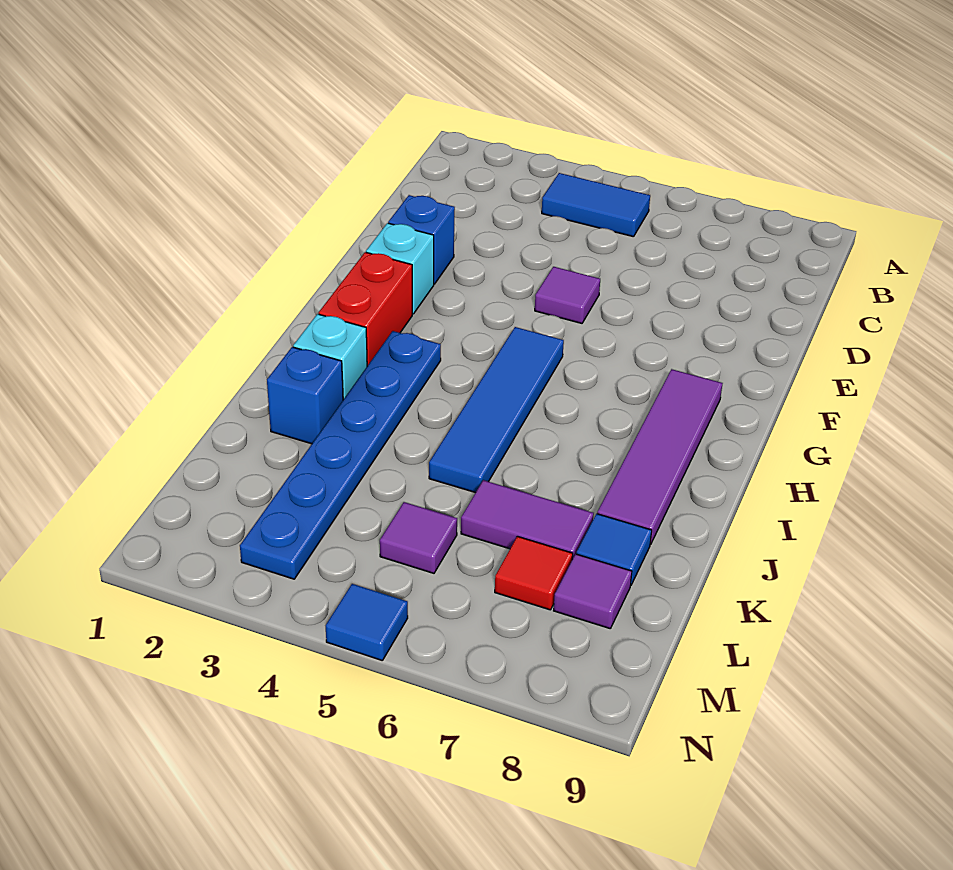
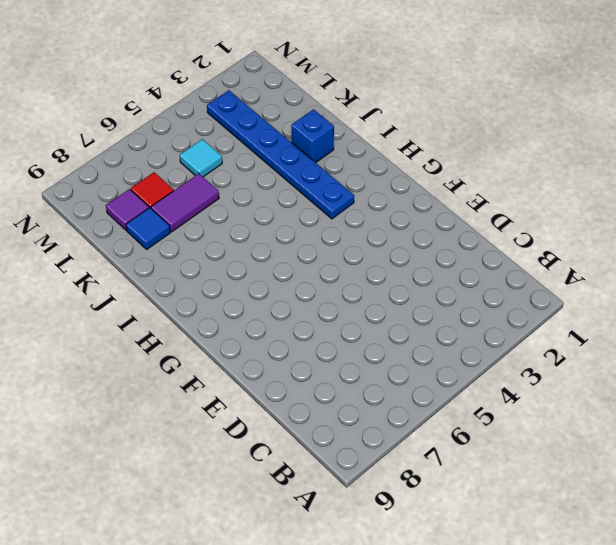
cyan tile L5 level 1 -> purple tile L5 level 1
none -> blue tile B4:B5 level 1
none -> blue brick E2 level 1
none -> purple tile E5 level 1

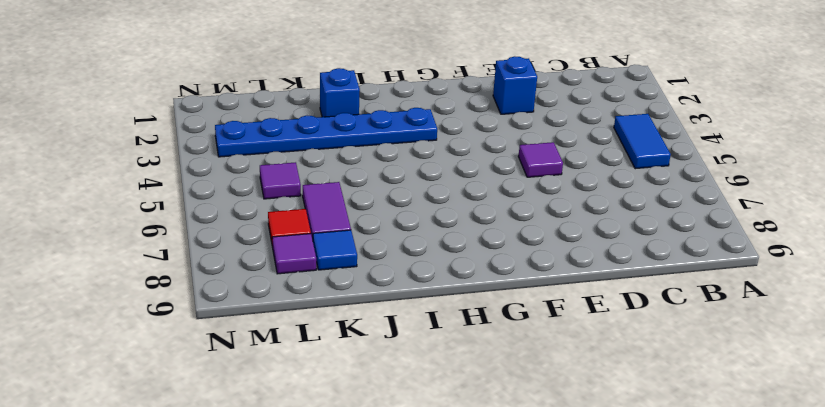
none -> cyan brick F2 level 1
none -> red brick G2:H2 level 1
none -> blue tile G5:J5 level 1

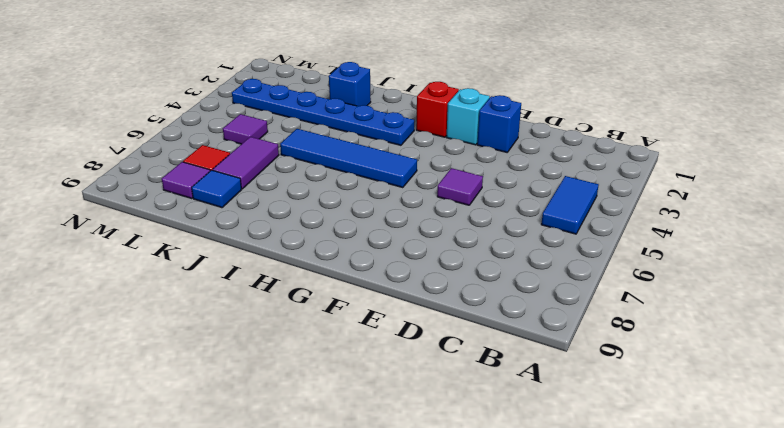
red brick G2 level 1 -> red brick G2:H2 level 1
none -> purple tile G8:J8 level 1
none -> cyan brick I2 level 1
none -> blue tile N5 level 1

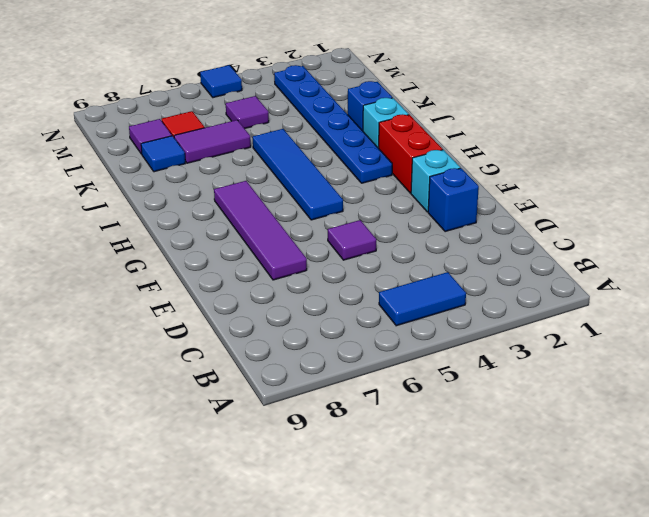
purple tile E7:H7 level 1 -> purple tile G8:J8 level 1

